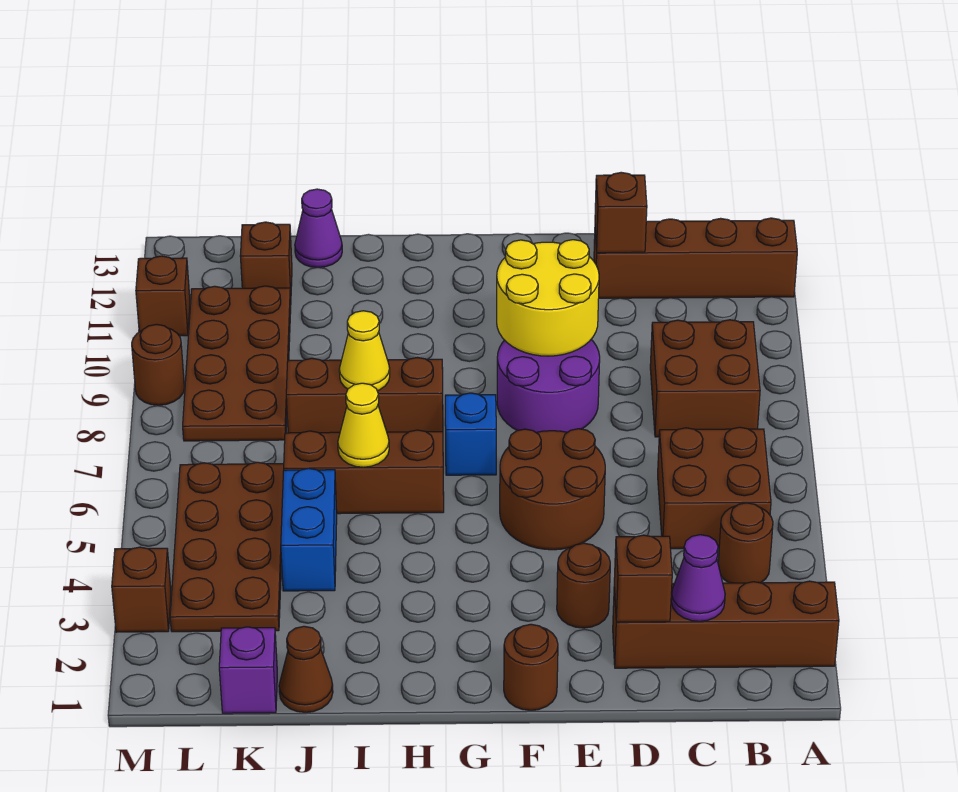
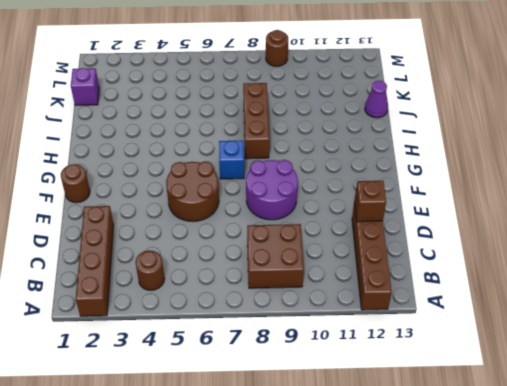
none -> brown brick B5:C6 level 1
none -> brown round brick E3 level 1
none -> brown brick H6:J6 level 1

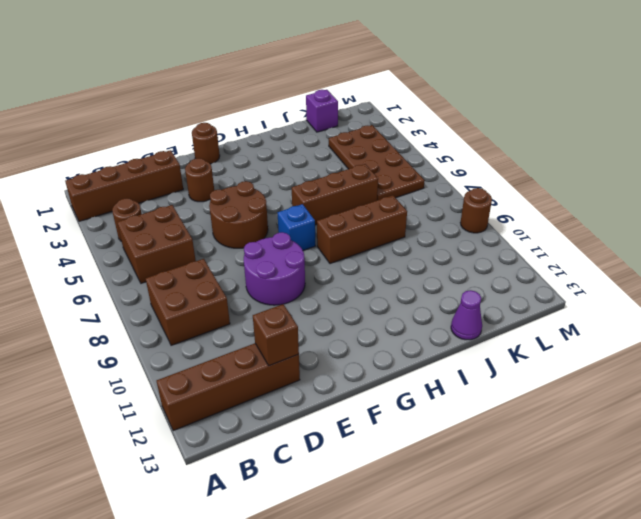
none -> brown cone J1 level 1
none -> blue brick J4:J5 level 1
none -> brown plate K8:L11 level 1

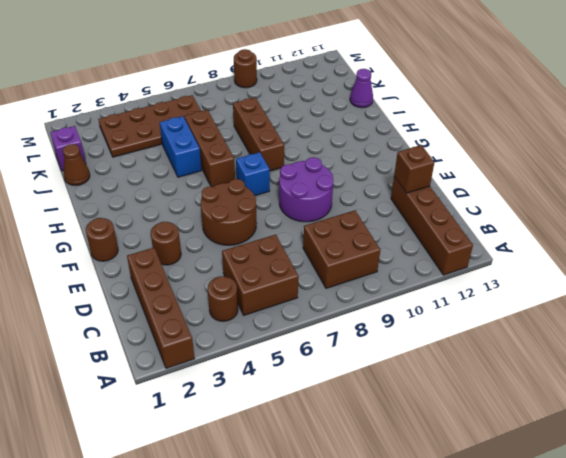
blue brick I5:J5 level 1 -> blue brick J4:J5 level 1
none -> brown plate K8:L11 level 1
none -> brown brick K12 level 1
none -> brown brick M3 level 1

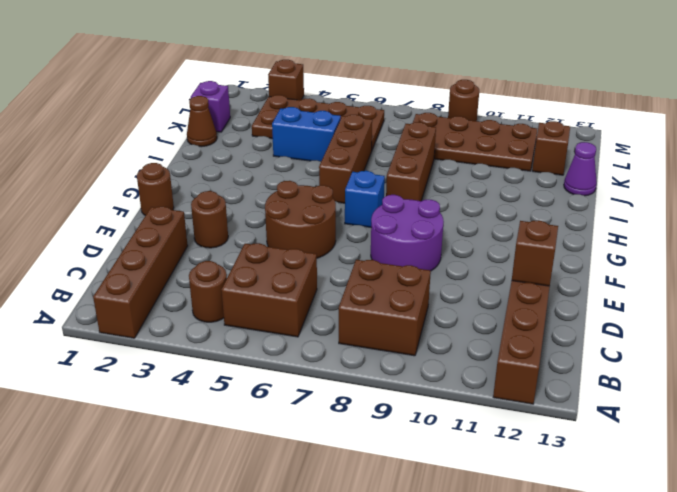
none -> brown brick M11 level 1
none -> purple cone C2 level 2
none -> brown brick D2 level 2

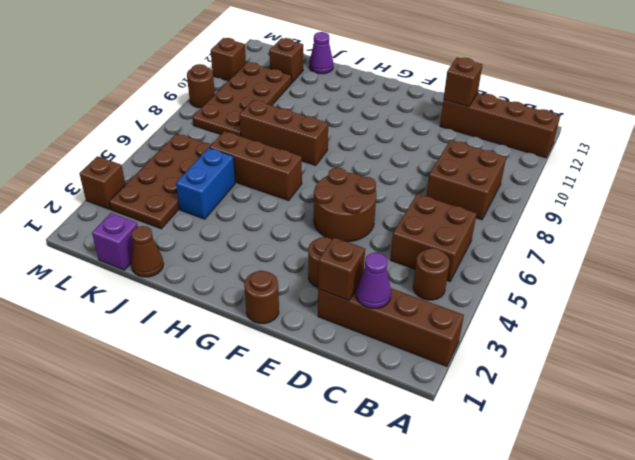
none -> purple round brick E8:F9 level 1
none -> blue brick G7 level 1
none -> yellow round brick E9:F10 level 2

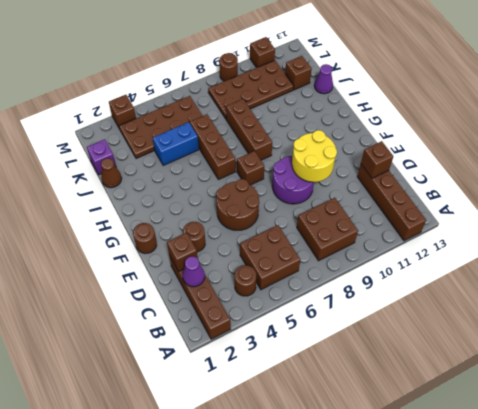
brown brick G7 level 1 -> blue brick G7 level 1
none -> yellow cone I6 level 2
none -> yellow cone I8 level 2

